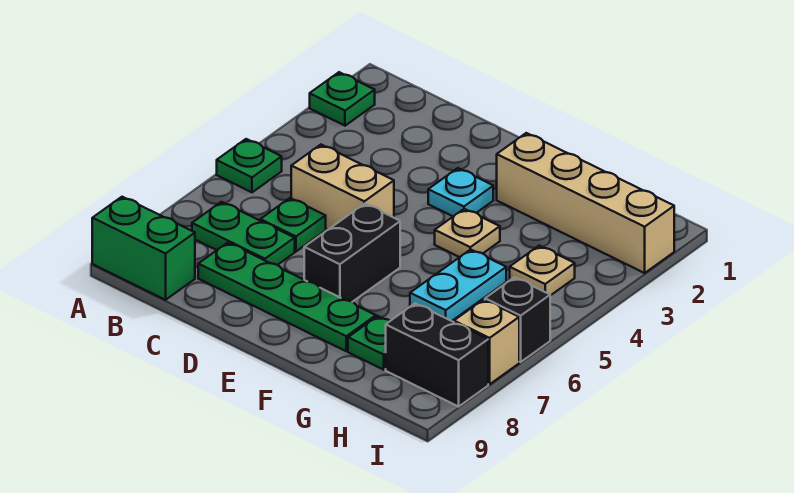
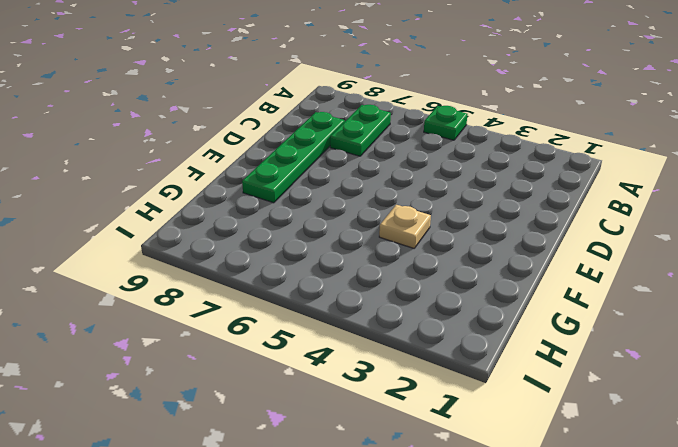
none -> green plate A2 level 1
none -> green brick A9:B9 level 1
none -> tan brick C5:D5 level 1

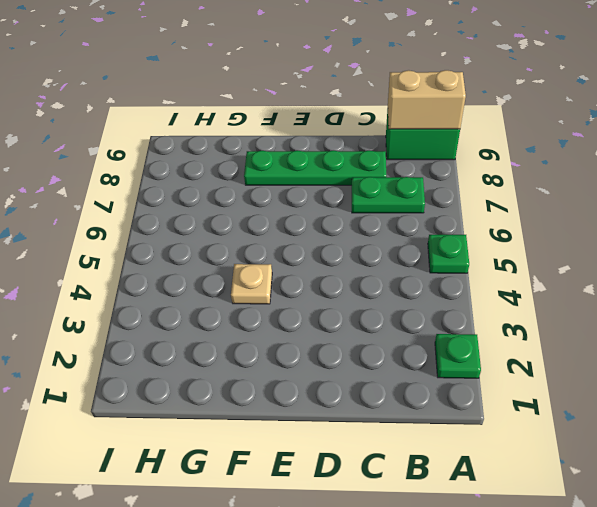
tan brick A9:B9 level 2 -> tan brick C5:D5 level 1
none -> green plate C6 level 1
none -> cyan plate E3 level 1
none -> black brick E6:E7 level 1

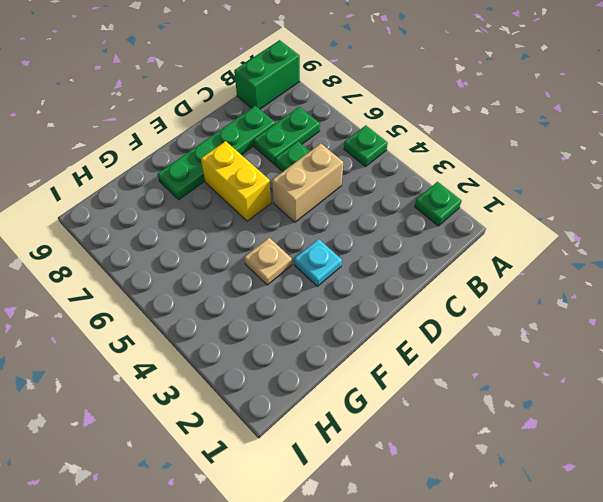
yellow brick E6:E7 level 1 -> black brick E6:E7 level 1
none -> tan brick F2:I2 level 1
none -> cyan plate G5:G6 level 1
none -> green plate G8 level 1

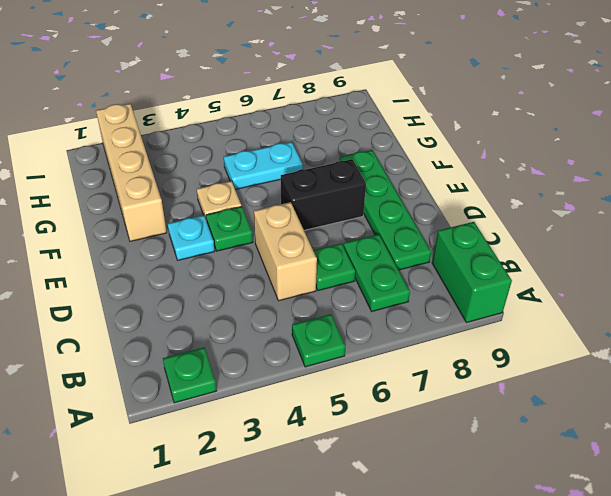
green plate E4 level 1 -> green plate G8 level 1
none -> tan plate H4 level 1
none -> black brick H8:I8 level 1
none -> black brick I6 level 1

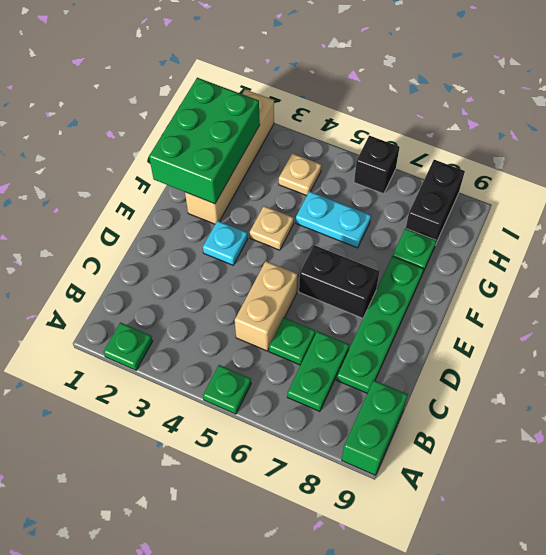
green brick F1:H2 level 2 -> none
none -> tan brick I7 level 1

